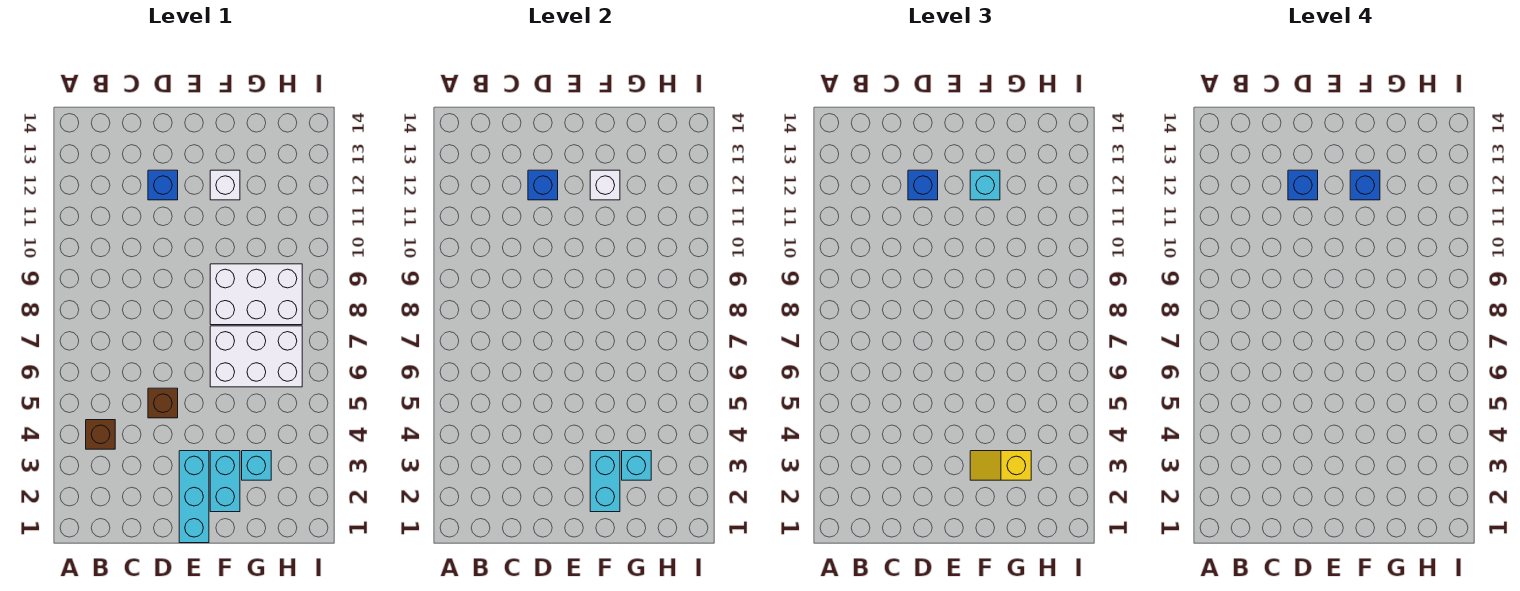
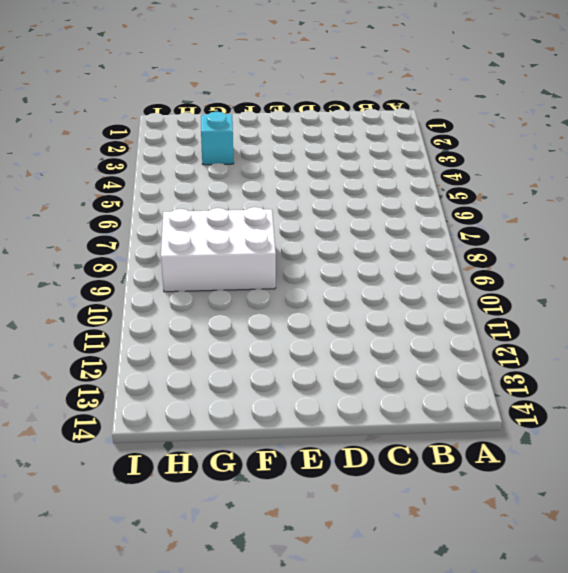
none -> brown brick B4 level 1
none -> brown brick D5 level 1
none -> blue brick D12 level 1

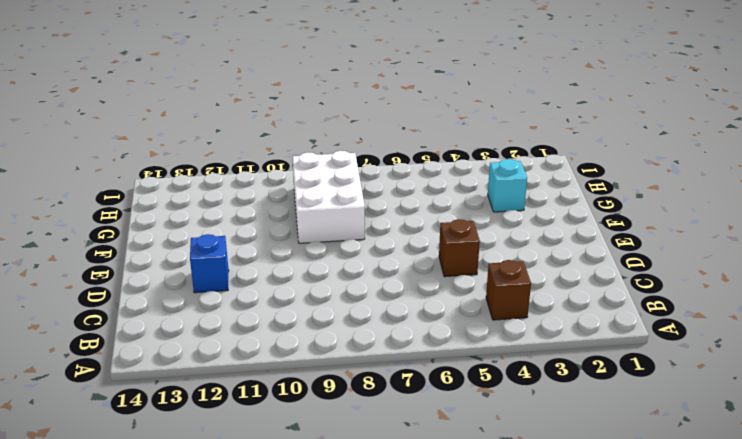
none -> cyan brick E1:E3 level 1
none -> cyan brick F2:F3 level 1
none -> white brick F6:H7 level 1

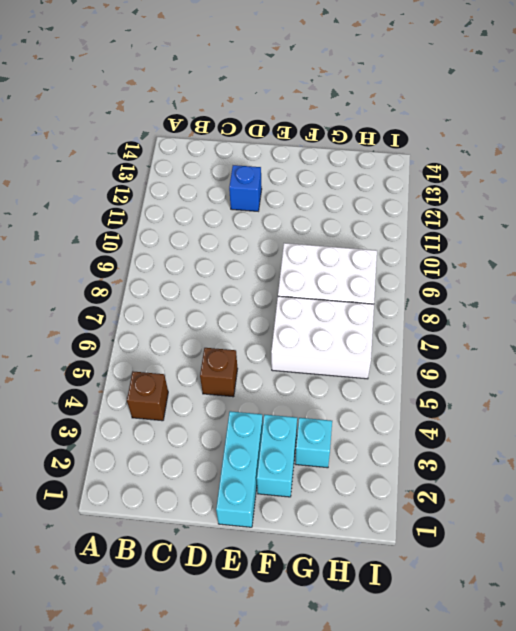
none -> white brick F12 level 1
none -> blue brick D12 level 2
none -> cyan brick F2:F3 level 2

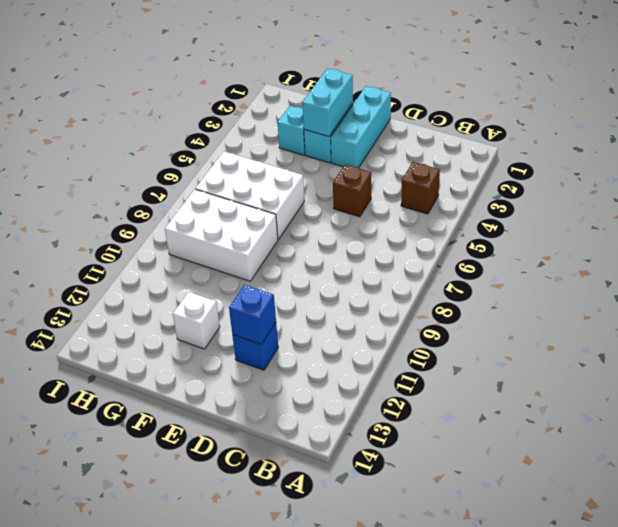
none -> white brick F12 level 2
none -> cyan brick G3 level 2
none -> blue brick D12 level 3

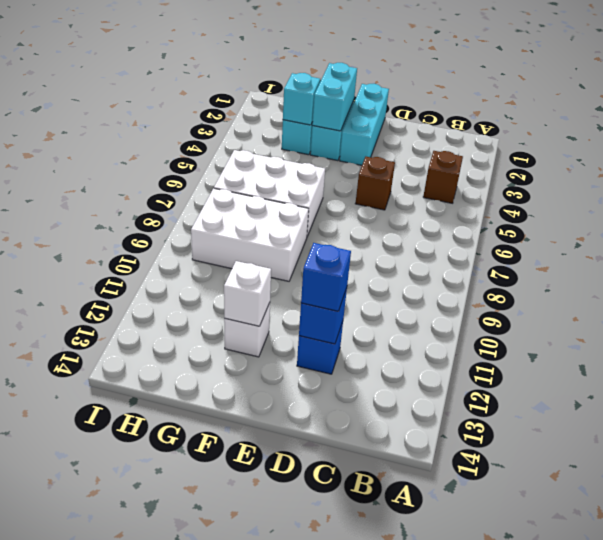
none -> yellow slope F3:G3 level 3 top G
none -> cyan brick F12 level 3
none -> blue brick D12 level 4

